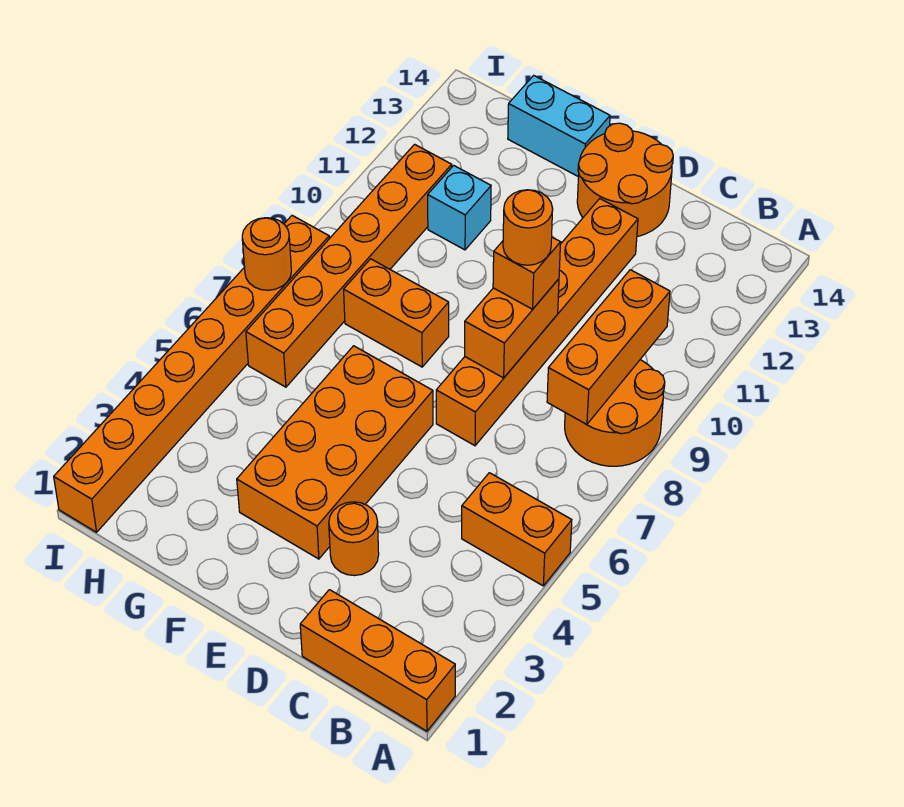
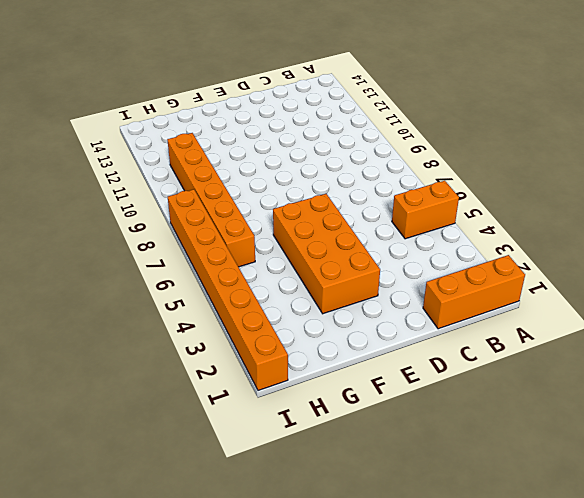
none -> orange round brick A8:B9 level 1
none -> orange round brick D3 level 1
none -> orange brick D7:D12 level 1

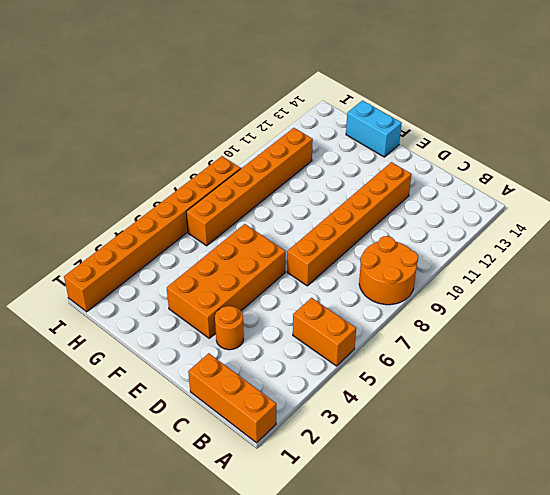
none -> orange round brick D13:E14 level 1
none -> orange brick F8:G8 level 1
none -> cyan brick G11 level 1

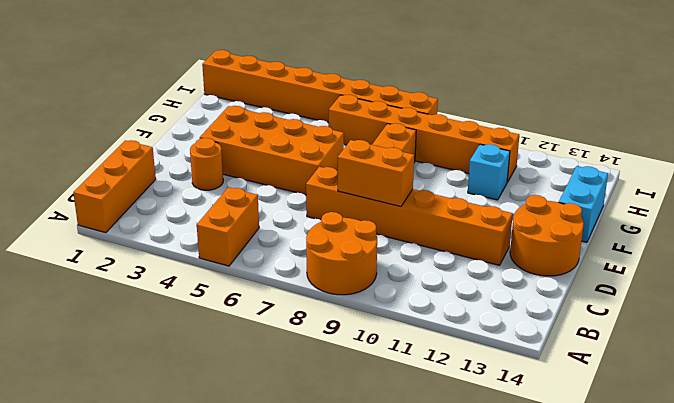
none -> orange brick B8:B10 level 2
none -> orange round brick I7 level 2
none -> orange brick D9 level 3

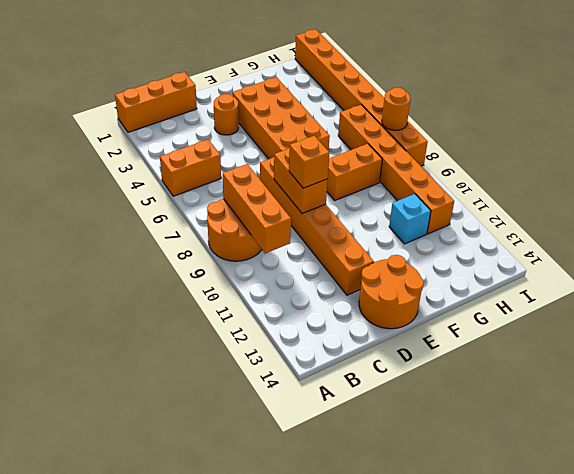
none -> cyan brick F14:G14 level 1
none -> orange round brick D9 level 4

